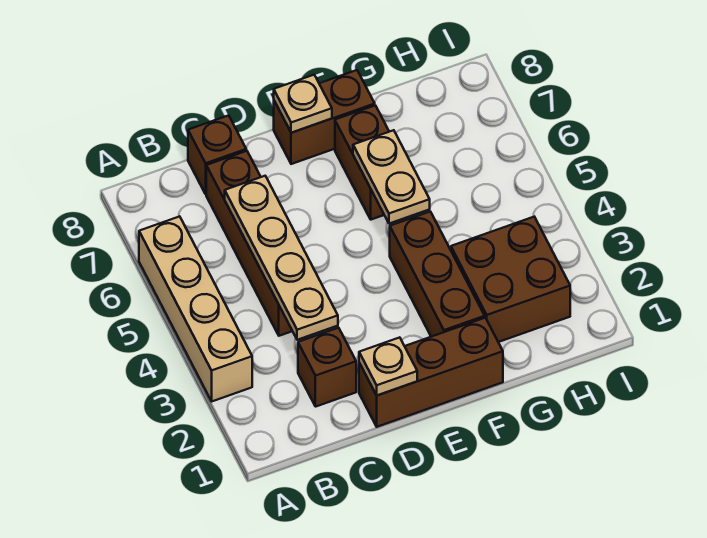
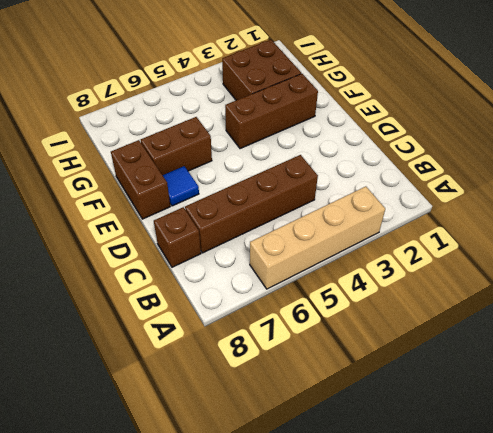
blue tile E7 level 1 -> none
none -> brown brick C2 level 1
none -> brown brick D1:F1 level 1
none -> tan plate C3:C6 level 2

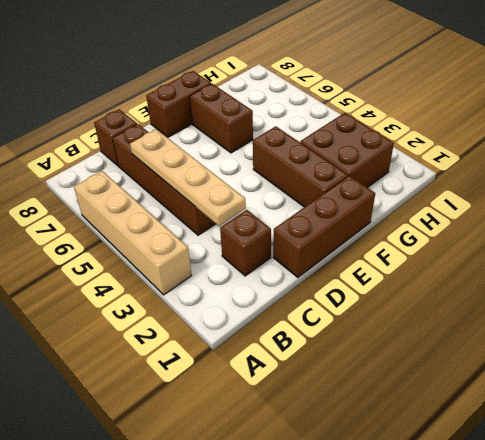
none -> tan plate D1 level 2
none -> tan plate E8 level 2
none -> tan plate F5:F6 level 2

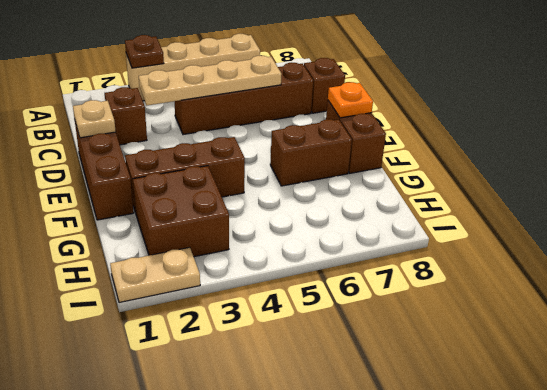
brown plate A3 level 2 -> none
orange plate E8 level 2 -> tan plate E8 level 2
tan plate I1:I2 level 1 -> tan plate F5:F6 level 2

